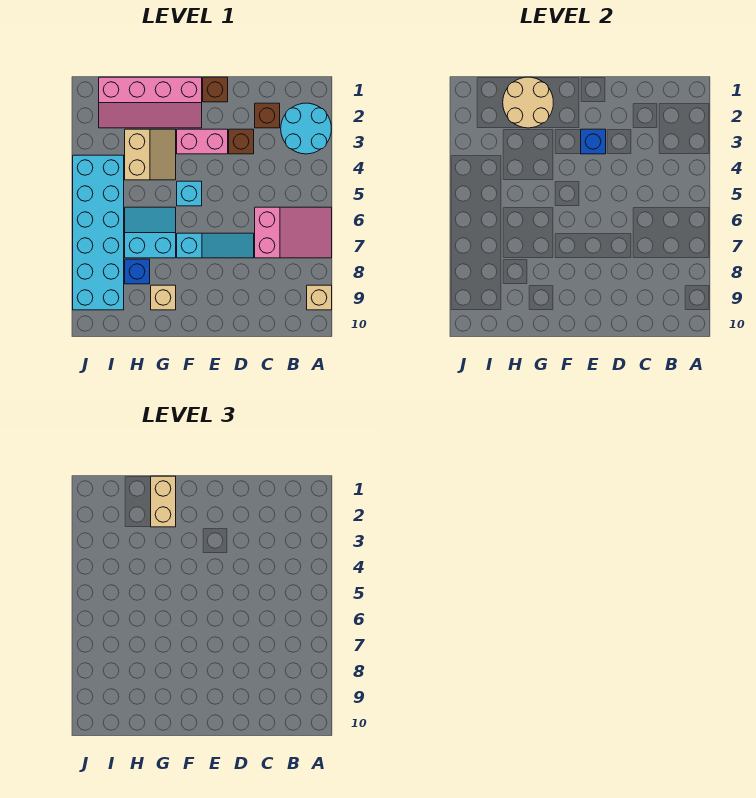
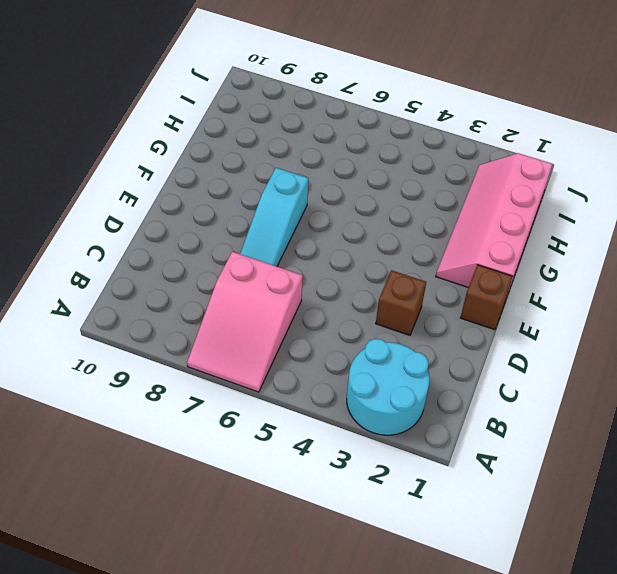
none -> tan brick A9 level 1
none -> brown brick C2 level 1
none -> pink brick E3:F3 level 1

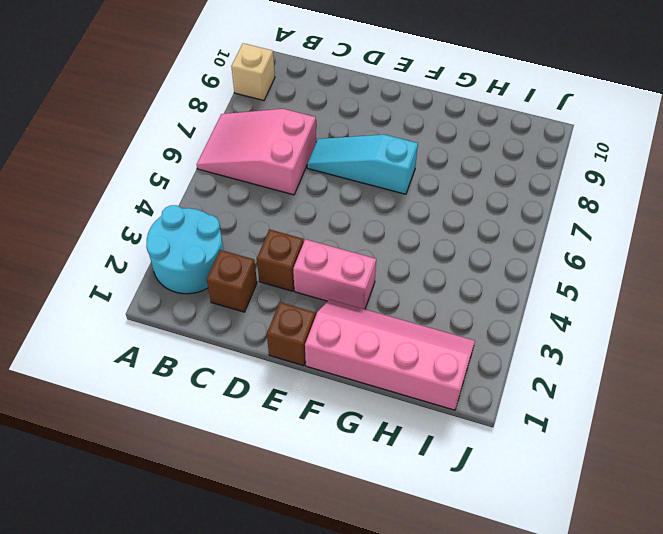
none -> cyan brick F5 level 1
none -> tan slope G3:H4 level 1 top H
none -> cyan slope G6:H7 level 1 top 7

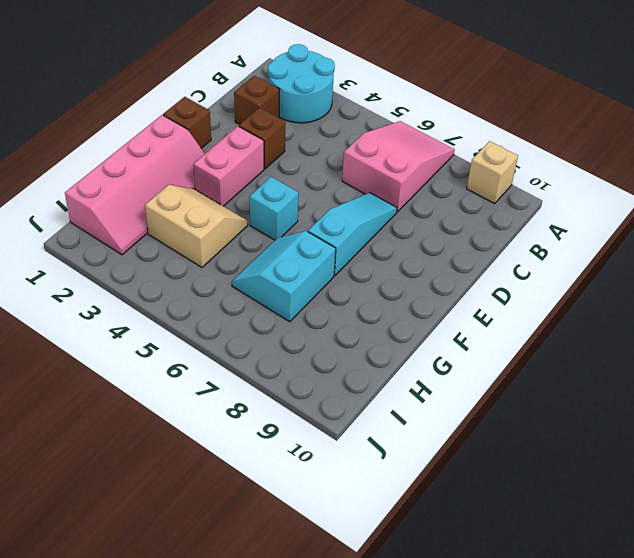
none -> tan brick G9 level 1
none -> blue brick H8 level 1
none -> cyan brick I4:J9 level 1

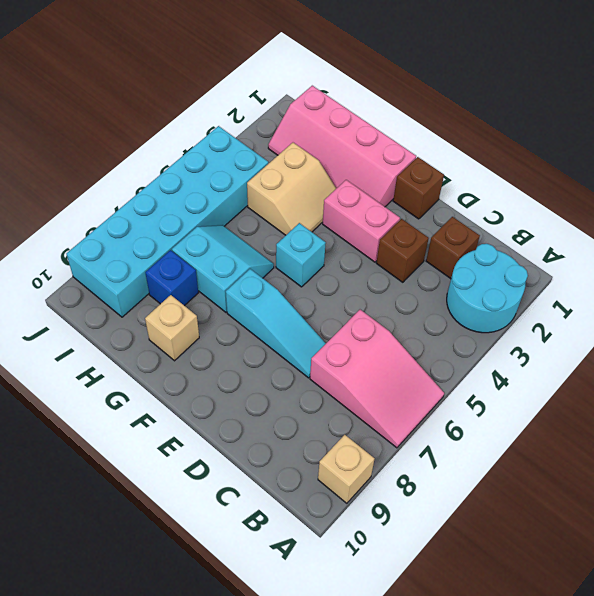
none -> blue brick E3 level 2
none -> tan round brick G1:H2 level 2
none -> tan brick G1:G2 level 3

